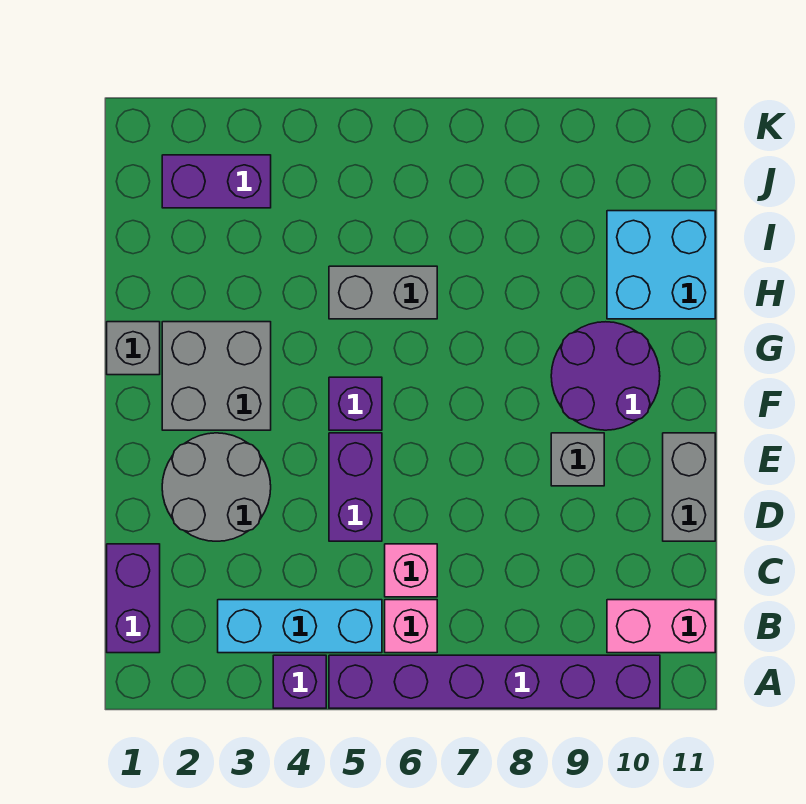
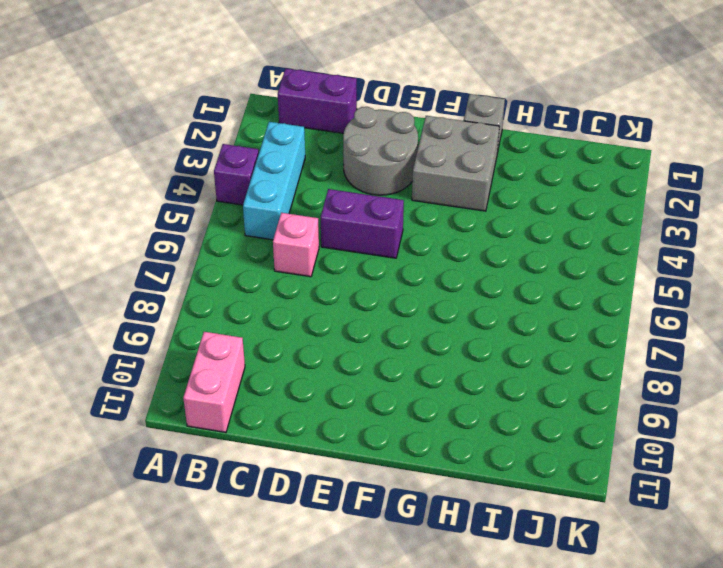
none -> purple brick A5:A10 level 1
none -> pink brick B6 level 1
none -> grey brick D11:E11 level 1

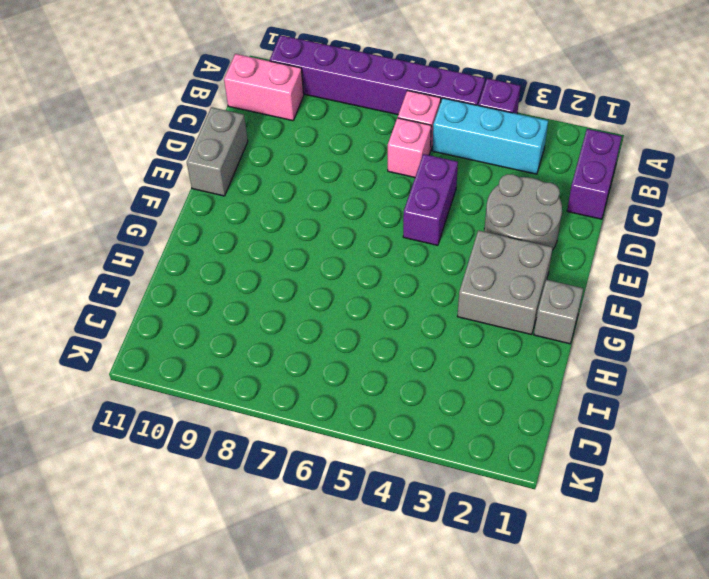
none -> grey brick E9 level 1
none -> purple brick F5 level 1
none -> purple round brick F9:G10 level 1

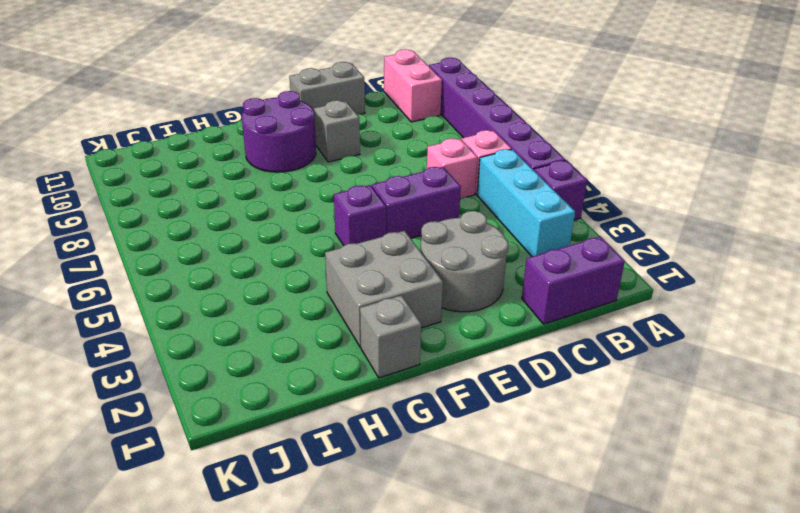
none -> grey brick H5:H6 level 1
none -> cyan brick H10:I11 level 1
none -> purple brick J2:J3 level 1

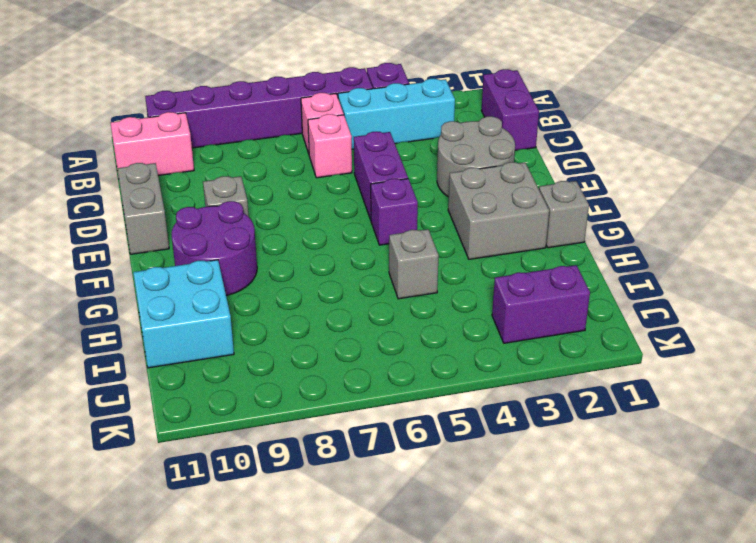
grey brick H5 level 1 -> grey brick H5:H6 level 1

